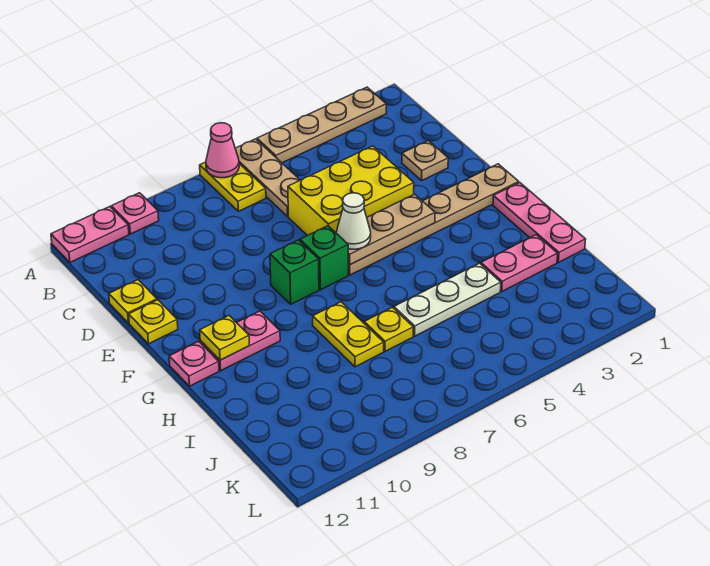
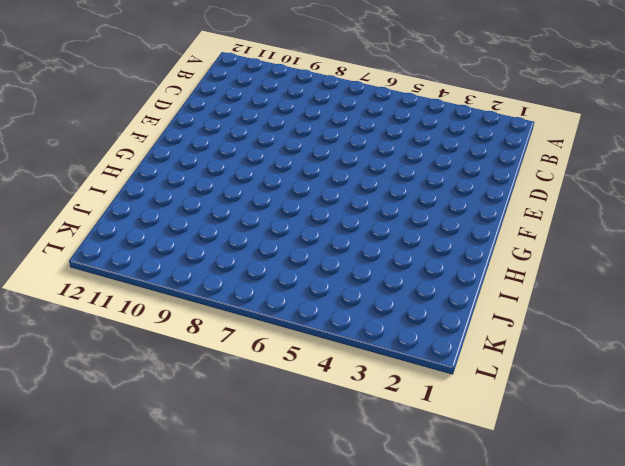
none -> tan plate A2:A5 level 1
none -> tan plate A6:C6 level 1
none -> yellow plate A7:B7 level 1

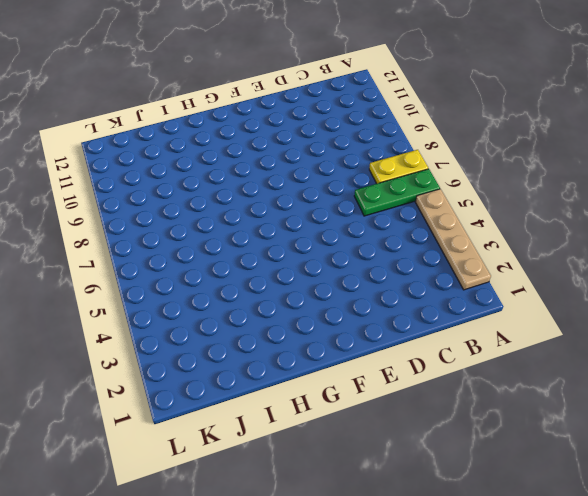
green plate A6:C6 level 1 -> tan plate A6:C6 level 1
none -> pink plate A10 level 1
none -> pink plate A11:A12 level 1
none -> tan plate D2 level 1

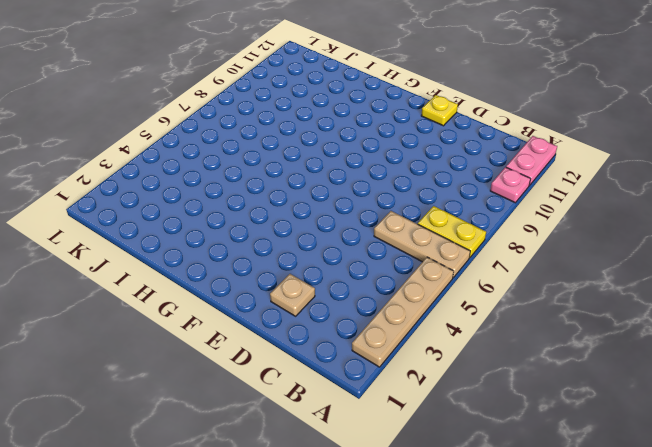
none -> yellow brick D4:E6 level 1
none -> yellow plate D12 level 1
none -> tan plate F1:F6 level 1

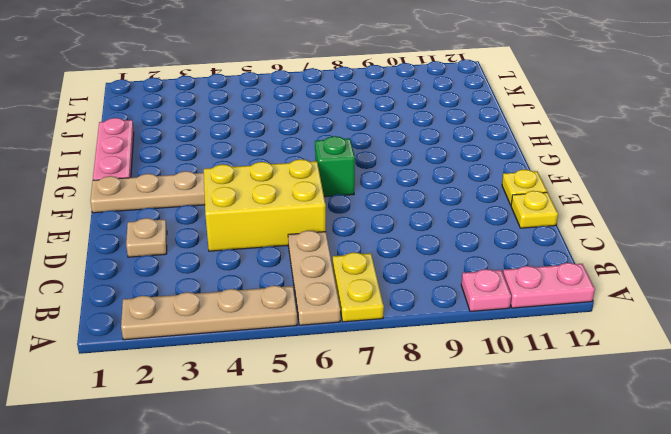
none -> green brick F8 level 1
none -> pink plate G10:G11 level 1
none -> pink plate G12 level 1

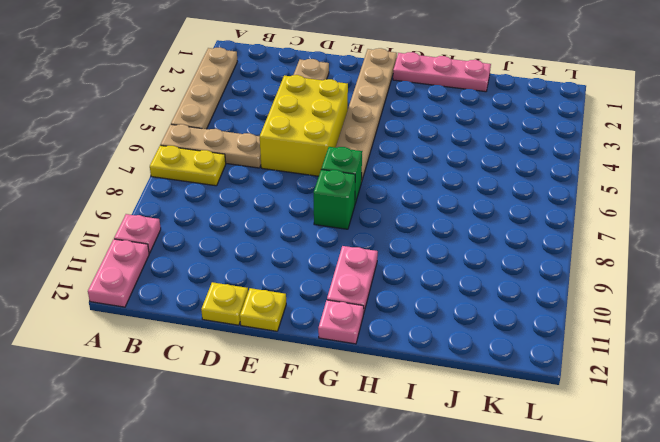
none -> yellow plate H8:I8 level 1
none -> pink plate I2:I3 level 1
none -> white plate I4:I6 level 1

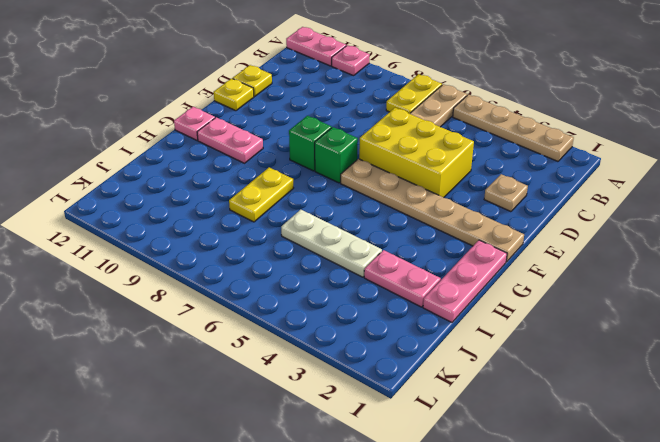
none -> yellow plate I7 level 1
none -> pink cone A7 level 2
none -> tan plate F4:F6 level 2

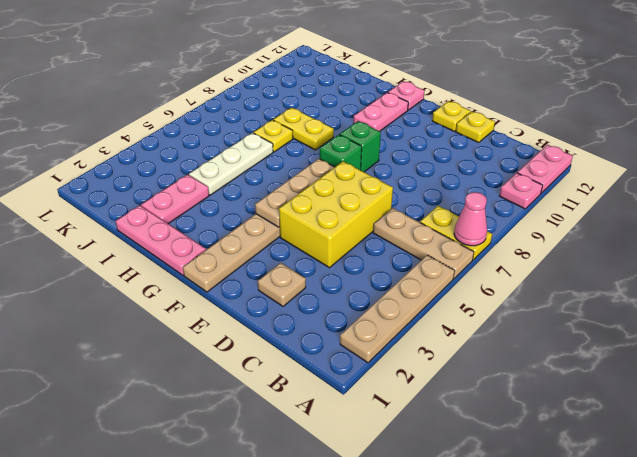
none -> yellow plate G11 level 2
none -> white cone F6 level 3

